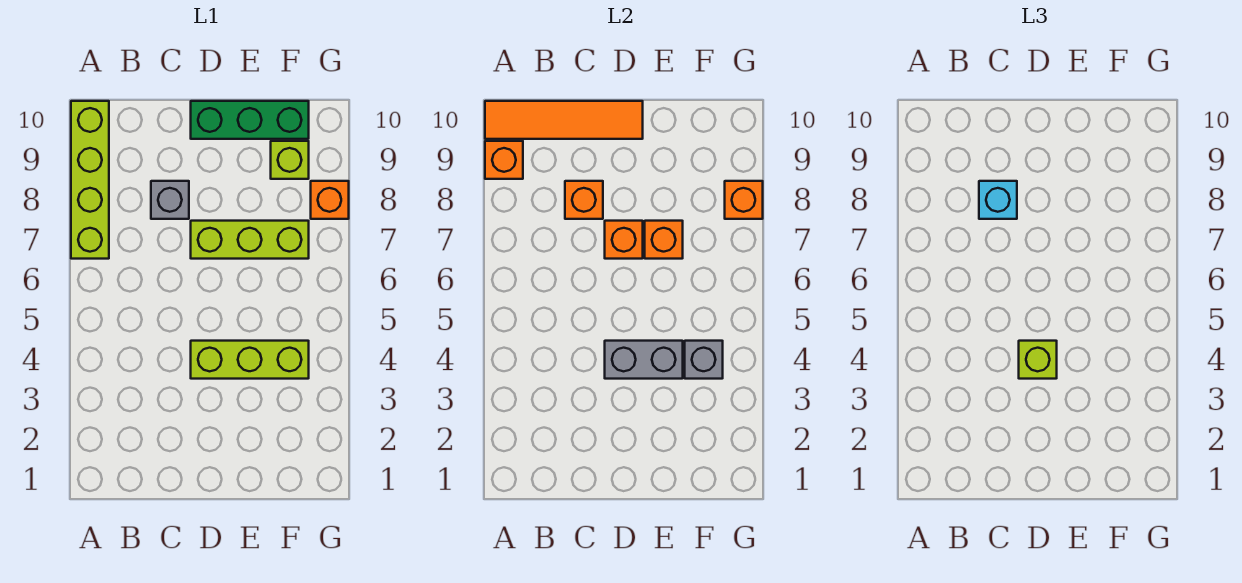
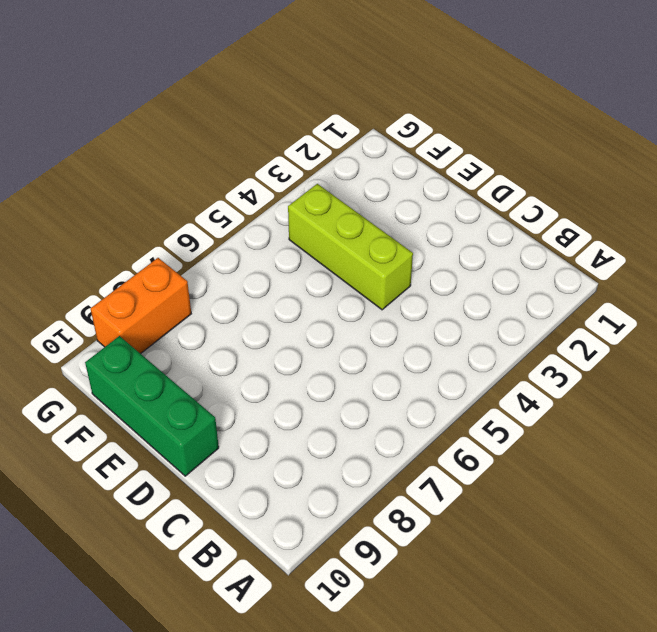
orange brick G8:G9 level 1 -> orange brick G8 level 1
none -> lime brick A7:A10 level 1
none -> grey brick C8 level 1
none -> lime brick D7:F7 level 1

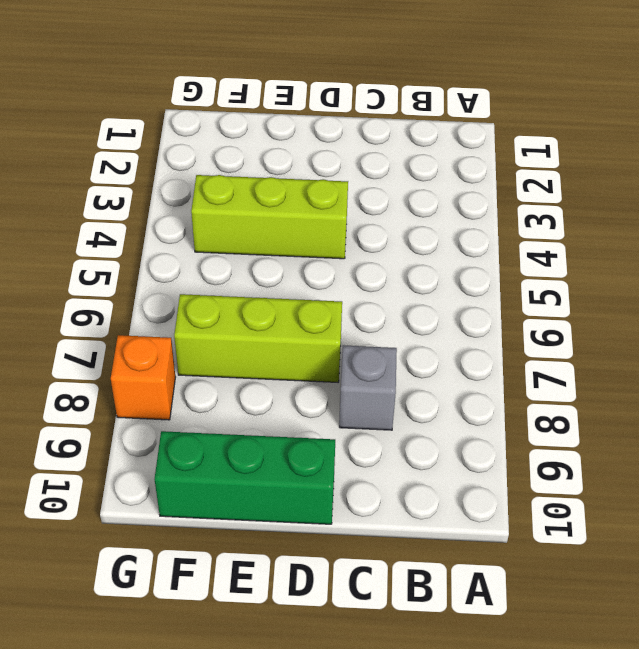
none -> lime brick A7:A10 level 1
none -> lime brick F9 level 1
none -> orange brick A9 level 2

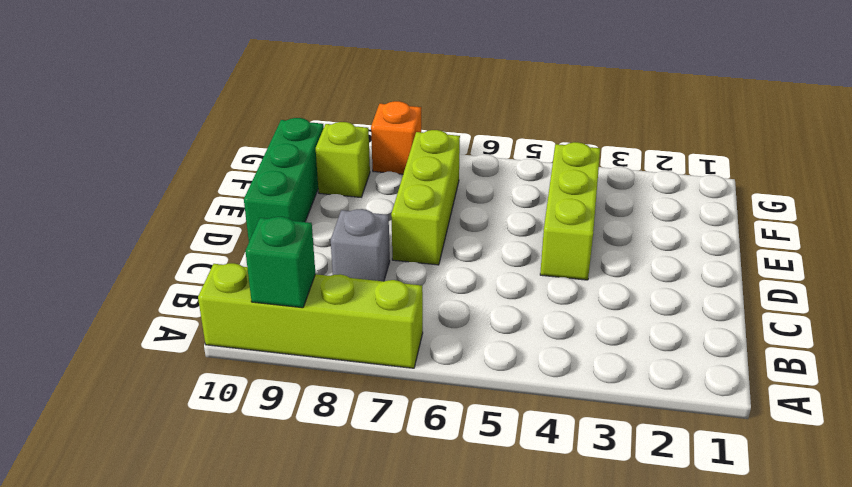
green brick A9 level 2 -> orange brick A9 level 2
none -> orange tile A10:D10 level 2
none -> orange brick C8 level 2
none -> grey brick D4:E4 level 2

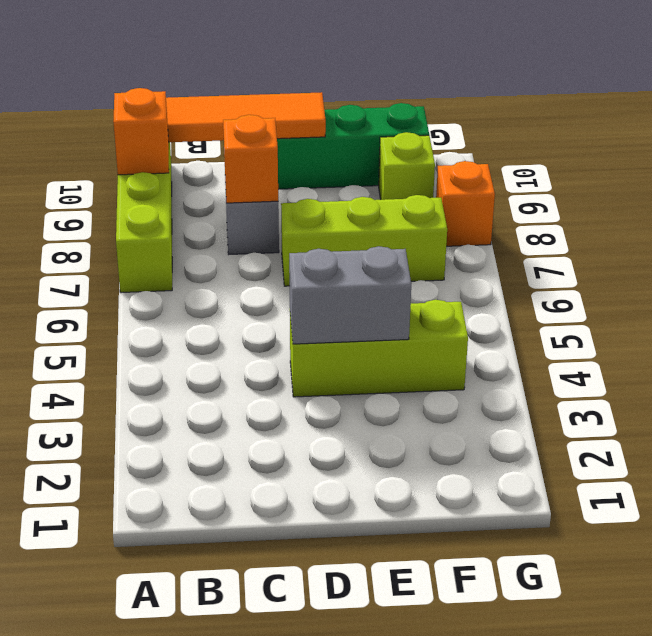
none -> orange brick D7 level 2
none -> orange brick E7 level 2
none -> grey brick F4 level 2

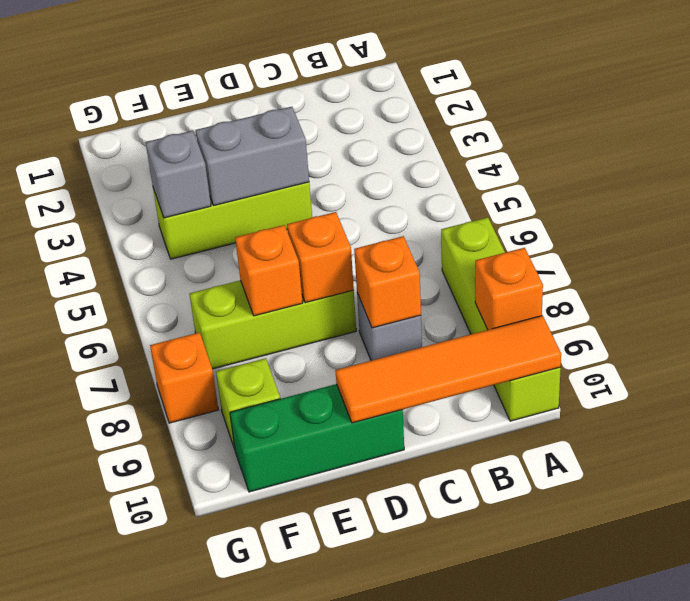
none -> orange brick G8 level 2
none -> cyan brick C8 level 3
none -> lime brick D4 level 3

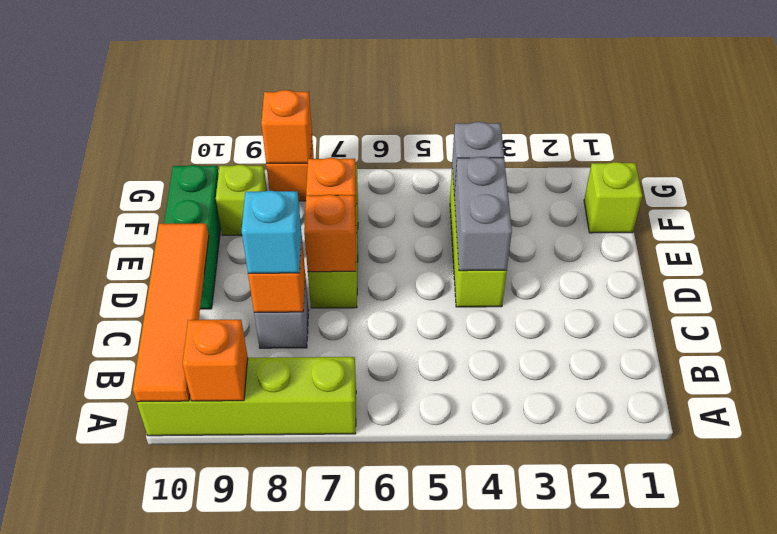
lime brick F1 level 1 -> lime brick D4 level 3

